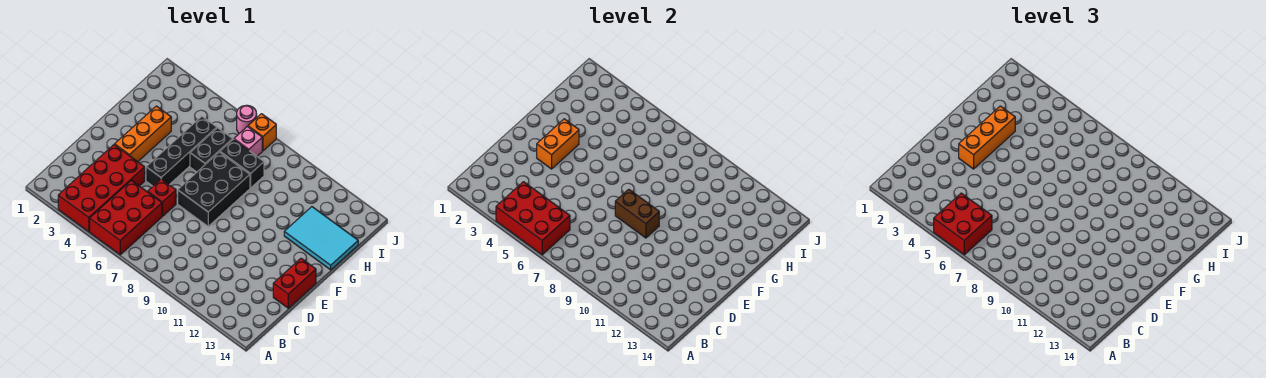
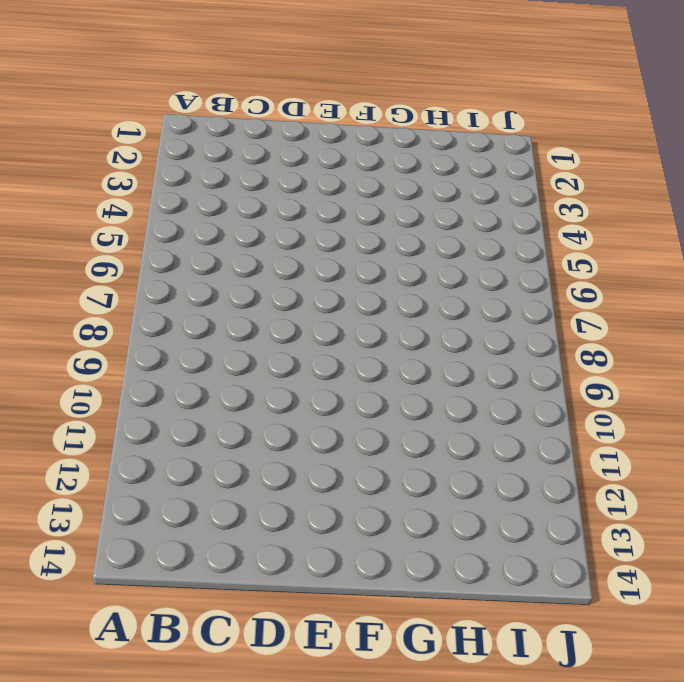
none -> red brick A3:D4 level 1
none -> red brick A5:C6 level 1
none -> red brick D6 level 1

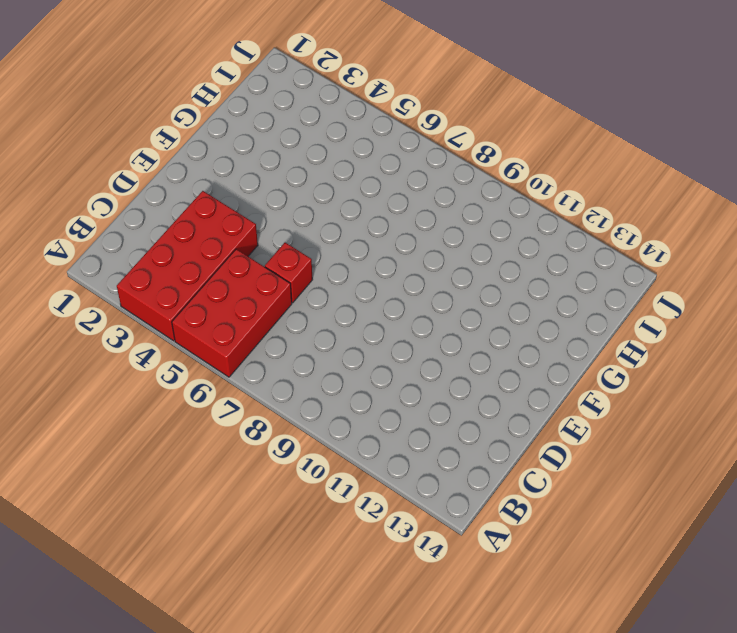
none -> red brick D14:E14 level 1
none -> orange brick E3:G3 level 1
none -> black brick E5:H5 level 1

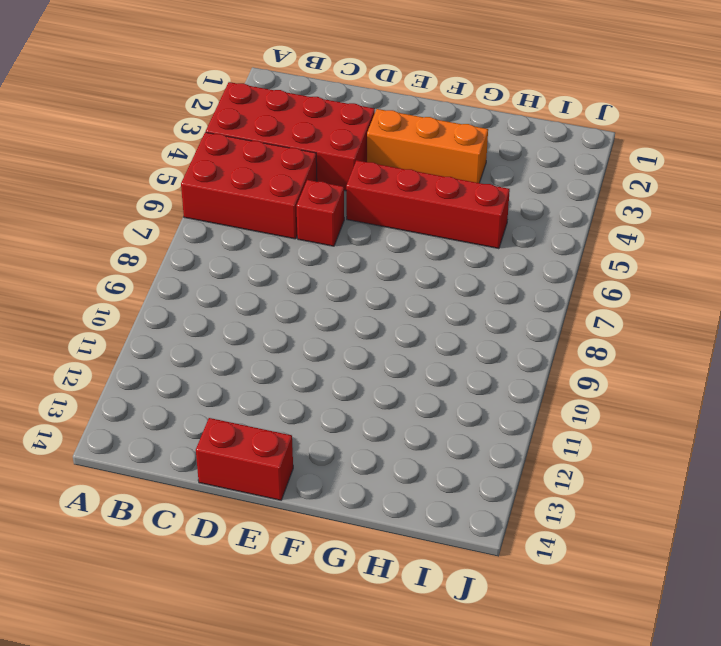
red brick E5:H5 level 1 -> black brick E5:H5 level 1
none -> black brick E7:G8 level 1
none -> black brick G6:H6 level 1
none -> cyan tile G12:H14 level 1

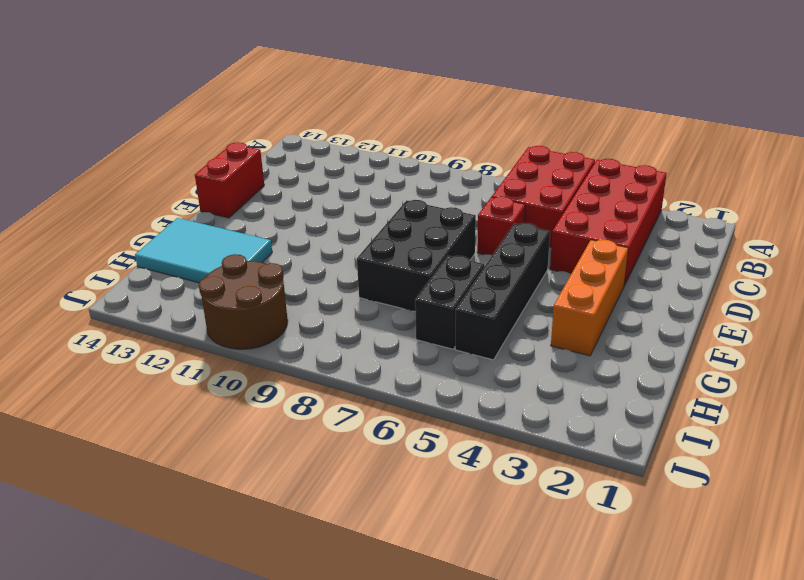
brown round brick I10:J11 level 1 -> none
none -> black brick H7:H8 level 1
none -> pink brick I7 level 1
none -> pink round brick J6 level 1

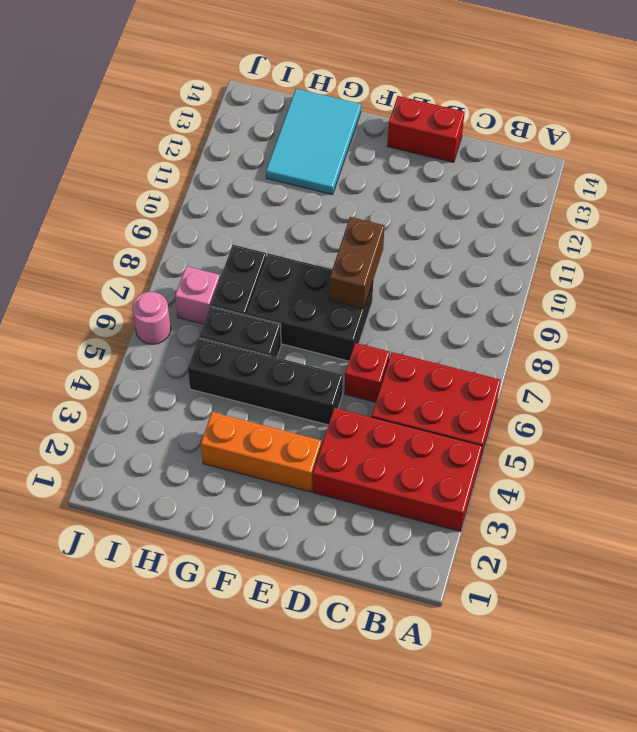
none -> orange brick J7 level 1
none -> red brick A4:B6 level 2
none -> orange brick E3:F3 level 2

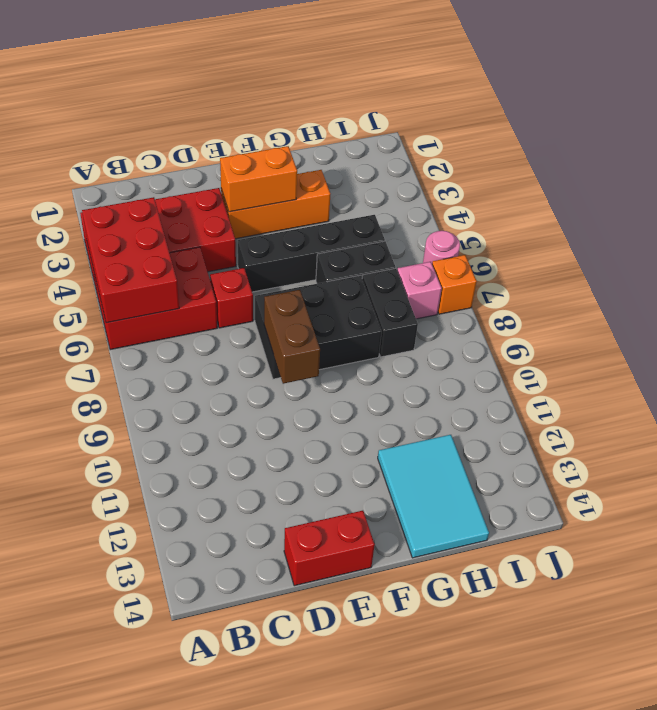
none -> red brick A5:B6 level 3
none -> orange brick E3:G3 level 3

